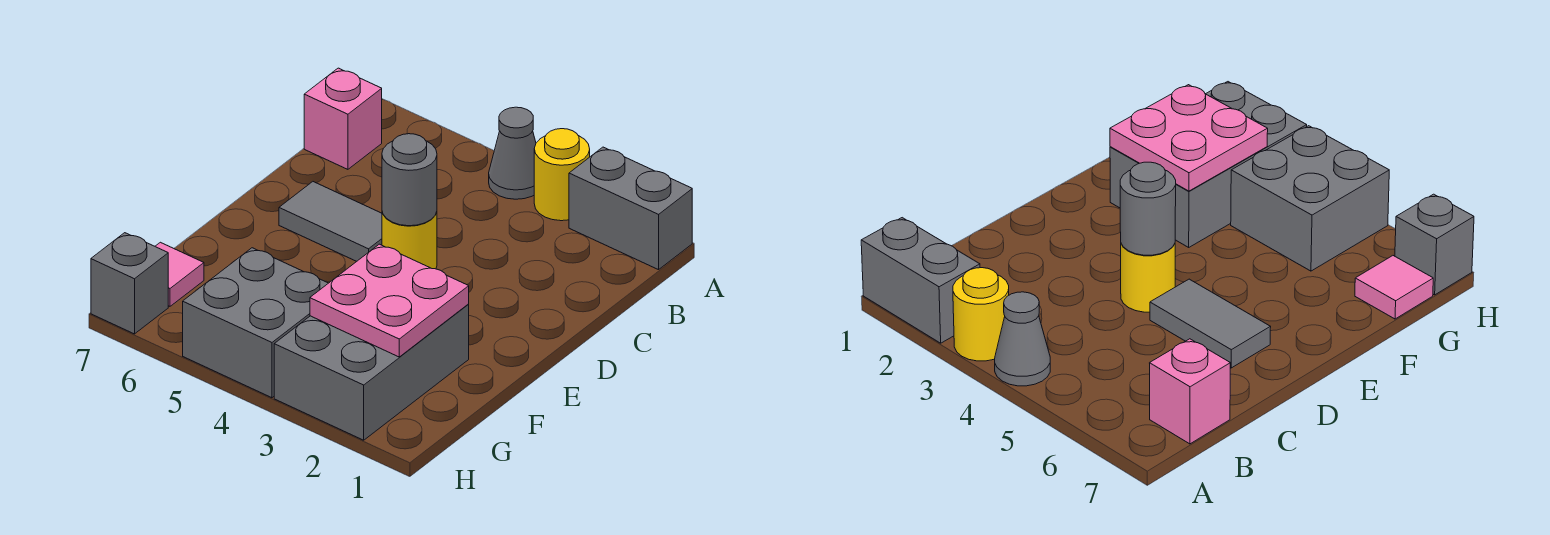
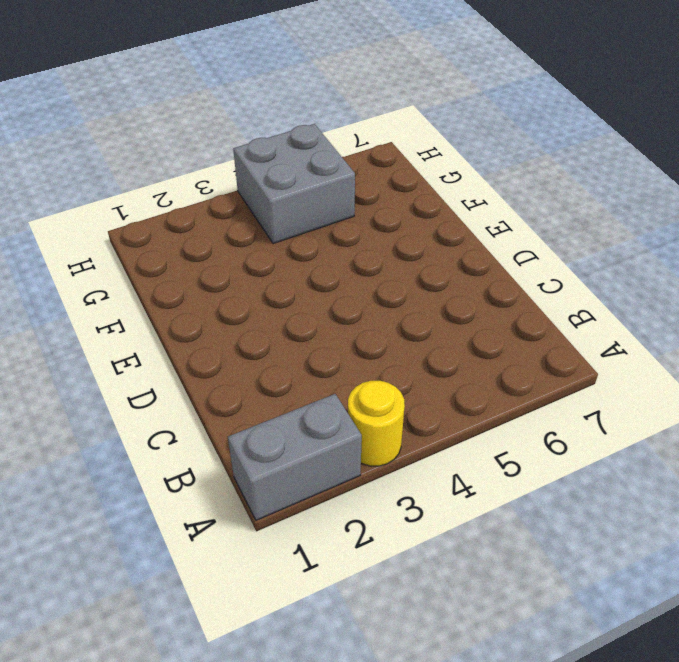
none -> grey cone A4 level 1
none -> pink brick B7 level 1
none -> yellow round brick D4 level 1

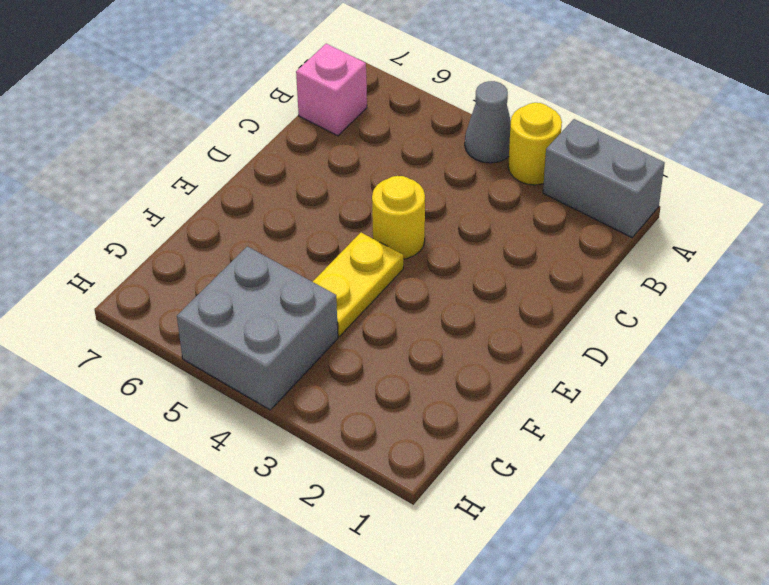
yellow plate E4:F4 level 1 -> none
none -> grey tile D5:D6 level 1
none -> grey brick F2:H3 level 1
none -> pink tile G7 level 1

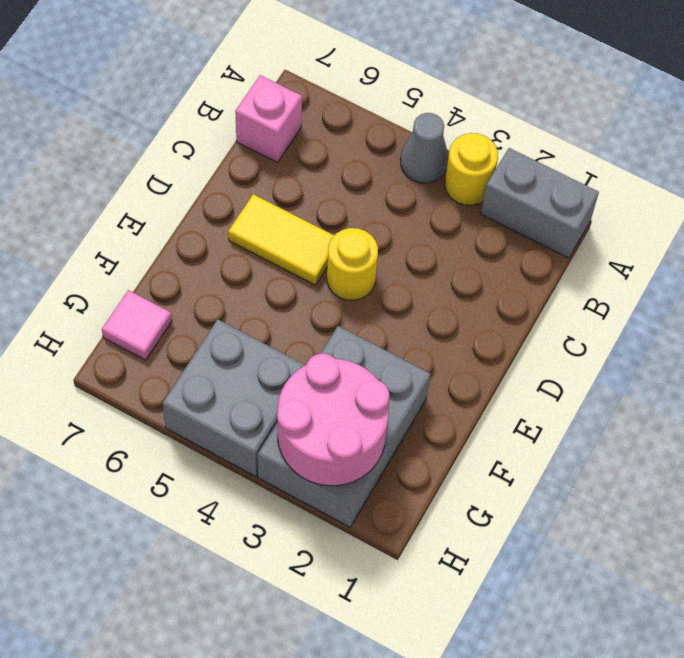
yellow tile D5:D6 level 1 -> grey tile D5:D6 level 1
pink round brick G2:H3 level 2 -> pink plate F2:G3 level 2
none -> grey brick H7 level 1
none -> grey round brick D4 level 2

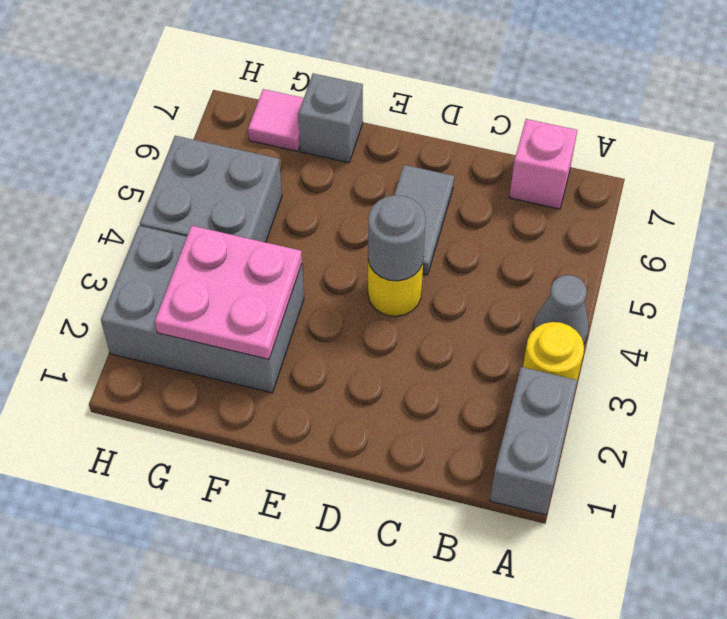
grey brick F7 level 1 -> grey brick H7 level 1

